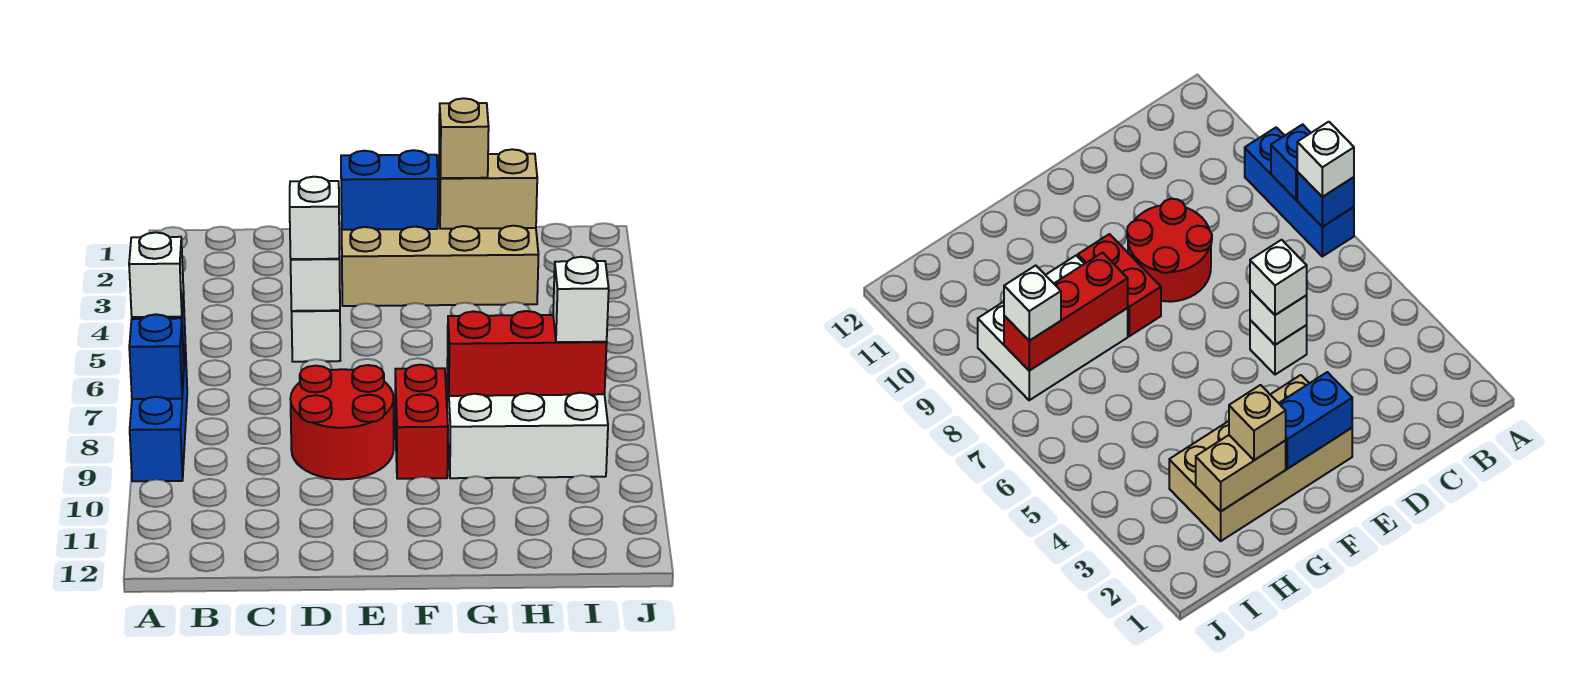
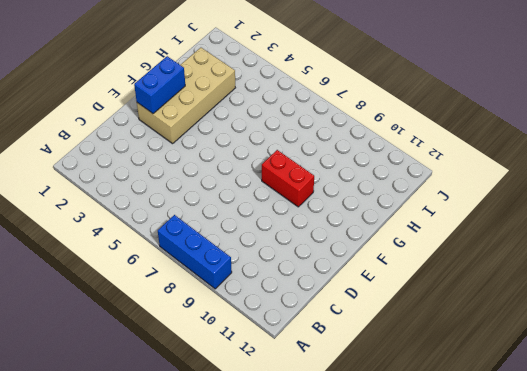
none -> white brick D5 level 1
none -> red round brick D8:E9 level 1
none -> white brick G8:I9 level 1

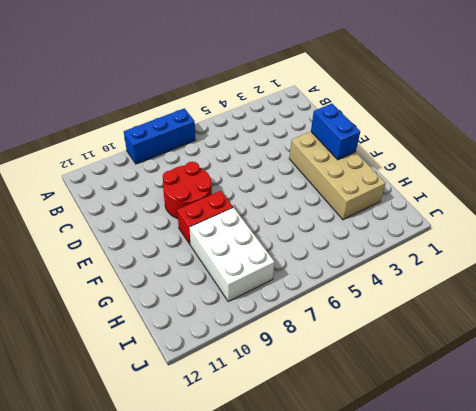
none -> white brick D5 level 1
none -> blue brick A7 level 2
none -> blue brick A8 level 2

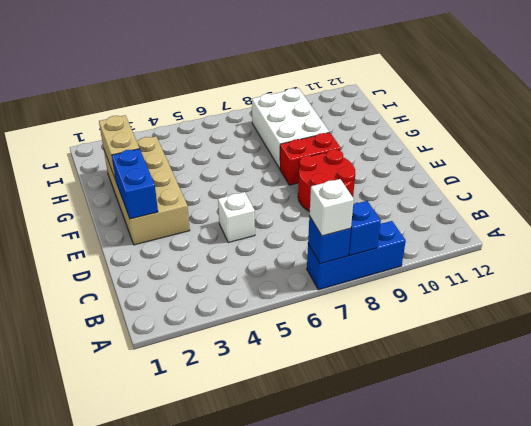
none -> white brick D5 level 2
none -> red brick G8:I8 level 2
none -> white brick D5 level 3

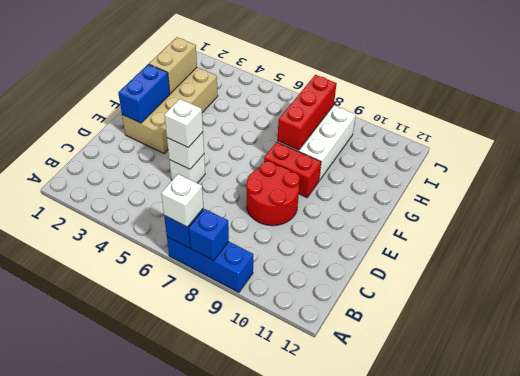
none -> tan brick G2 level 3
none -> white brick I8 level 3

